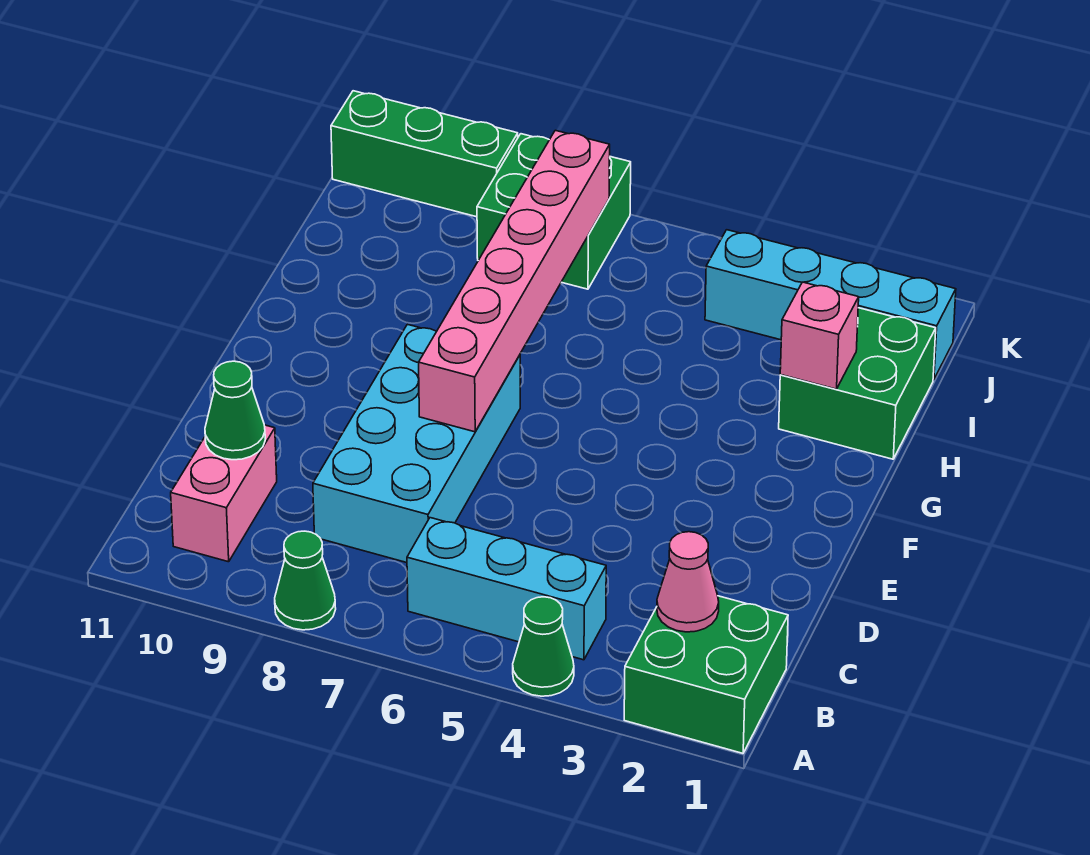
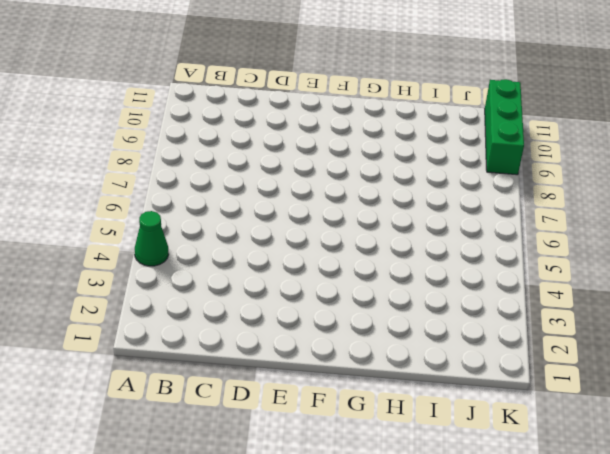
none -> green brick A1:B2 level 1
none -> green cone A8 level 1
none -> cyan brick B4:B6 level 1

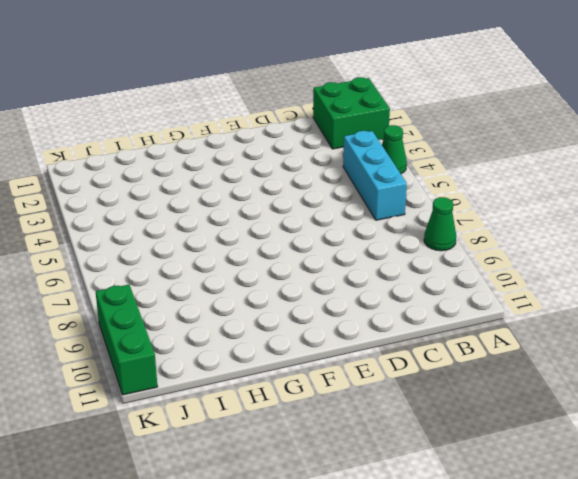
none -> pink brick B10:C10 level 1
none -> cyan brick C7:F8 level 1
none -> green brick H1:I2 level 1

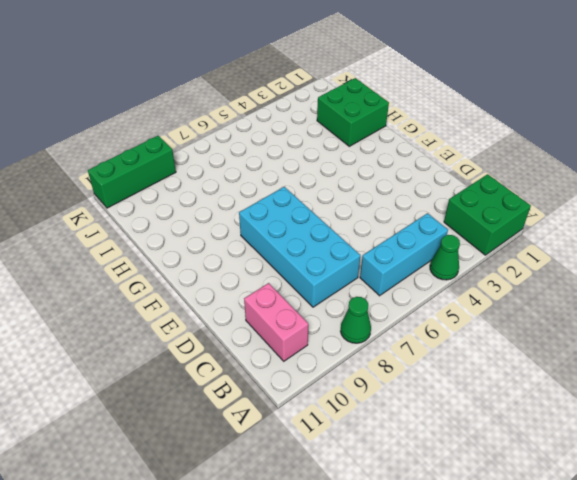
none -> cyan brick J1:J4 level 1
none -> green brick J7:K8 level 1
none -> pink cone B2 level 2

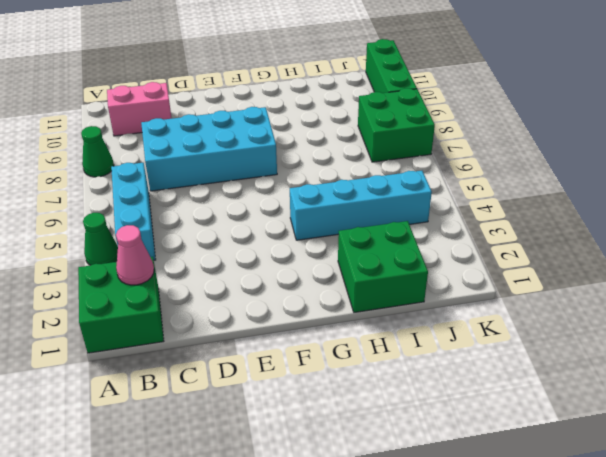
cyan brick G4:J4 level 1 -> cyan brick J1:J4 level 1
none -> green cone C10 level 2
none -> pink brick E7:J7 level 2
none -> pink brick H2 level 2

